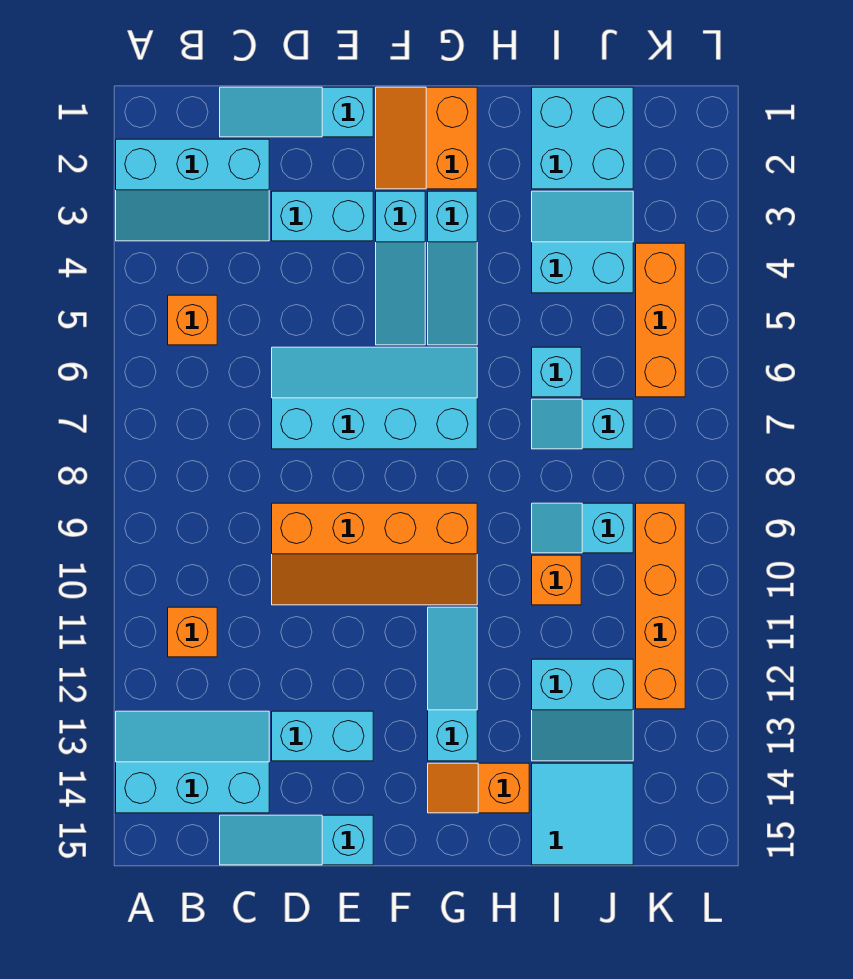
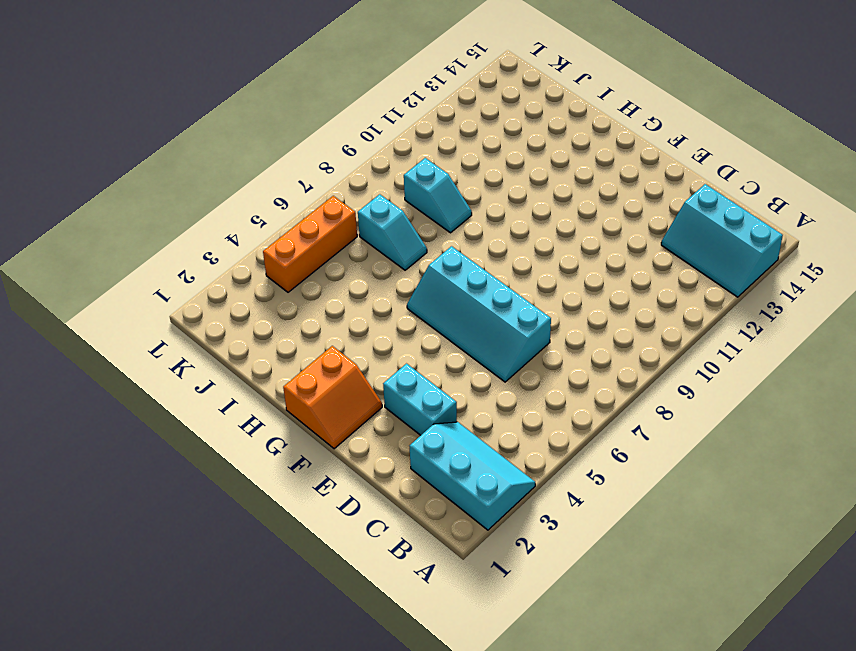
none -> orange brick B5 level 1
none -> orange brick B11 level 1
none -> cyan slope C1:E1 level 1 top E

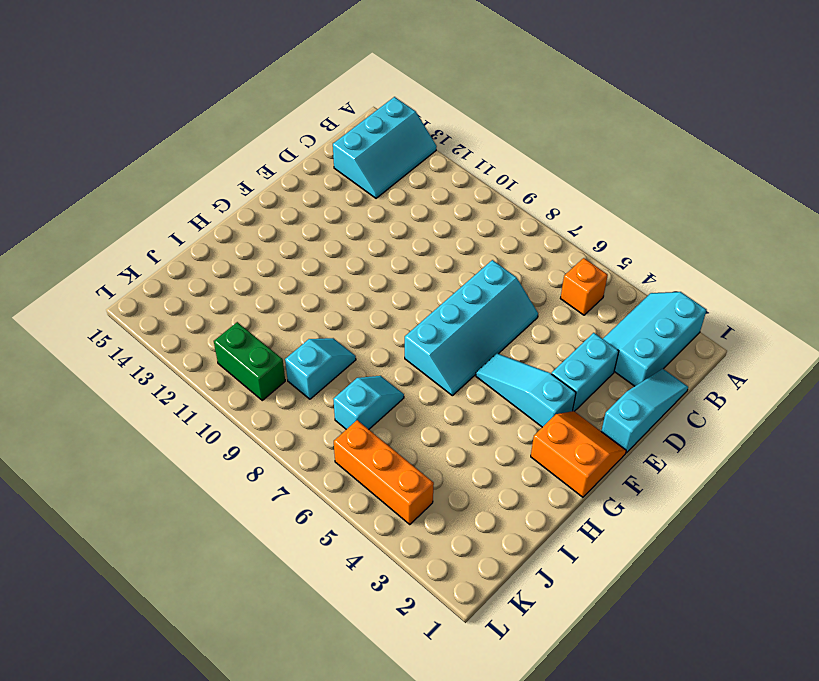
green brick K10:K11 level 1 -> orange brick K9:K12 level 1
none -> orange brick B11 level 1
none -> cyan slope C15:E15 level 1 top E
none -> orange slope D9:G10 level 1 top 9

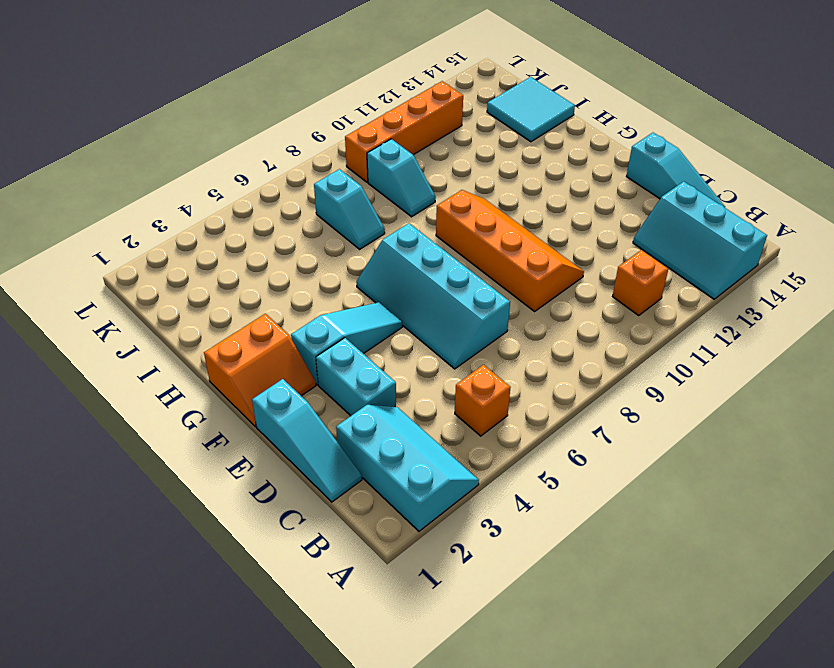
none -> cyan brick D13:E13 level 1
none -> cyan slope G3:G5 level 1 top 3
none -> cyan slope G11:G13 level 1 top 13

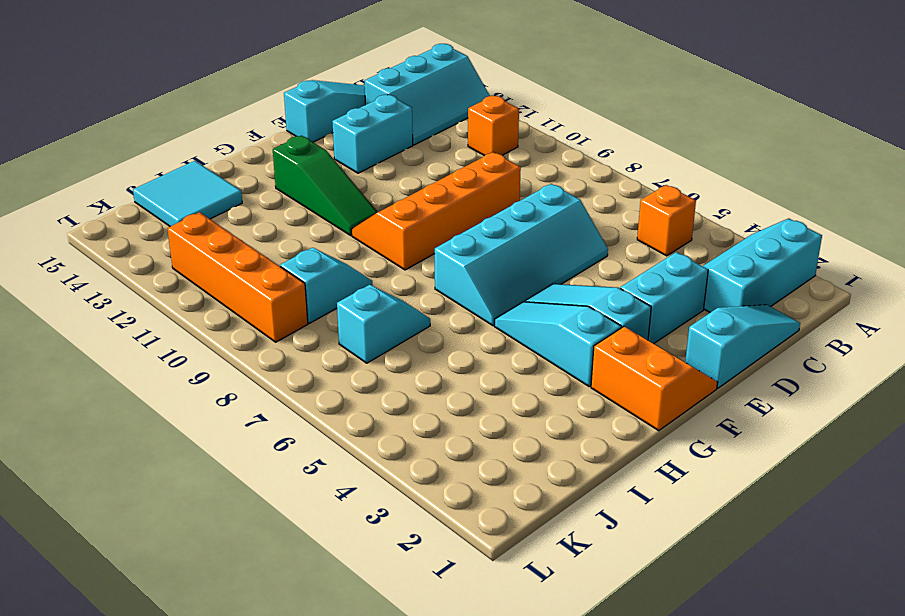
green slope G11:G13 level 1 top 13 -> cyan slope G11:G13 level 1 top 13
none -> orange slope G14:H14 level 1 top H
none -> cyan brick I1:J2 level 1
none -> cyan slope I3:J4 level 1 top 4

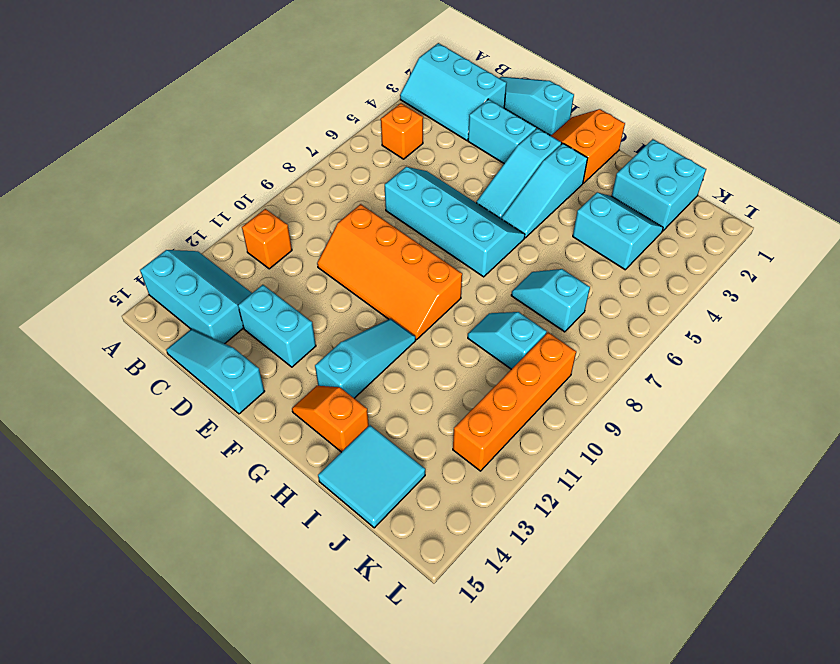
none -> cyan brick I6 level 1
none -> orange brick I10 level 1
none -> cyan slope I12:J13 level 1 top 12

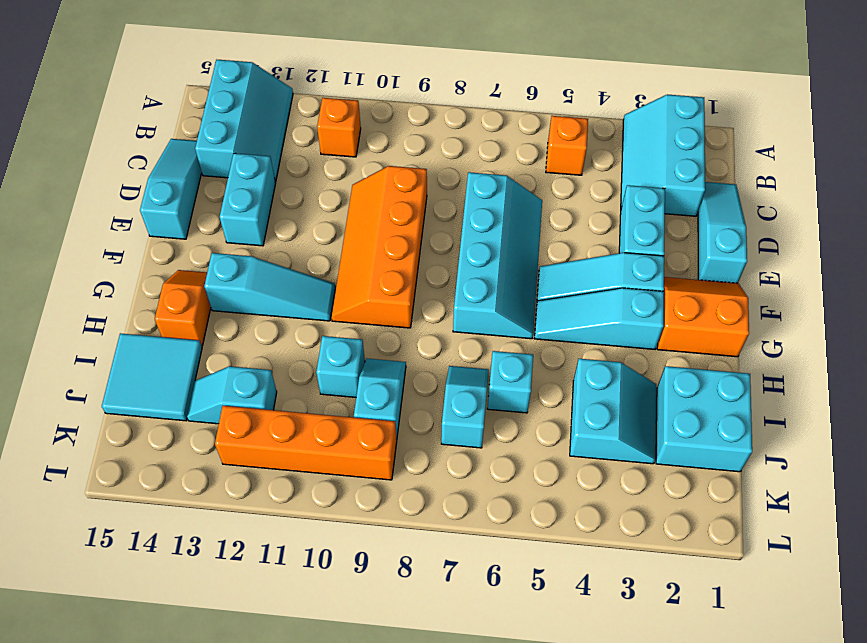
cyan brick I10 level 1 -> orange brick I10 level 1
cyan slope J12:J13 level 1 top 12 -> cyan slope I12:J13 level 1 top 12
none -> orange brick K4:K6 level 1

